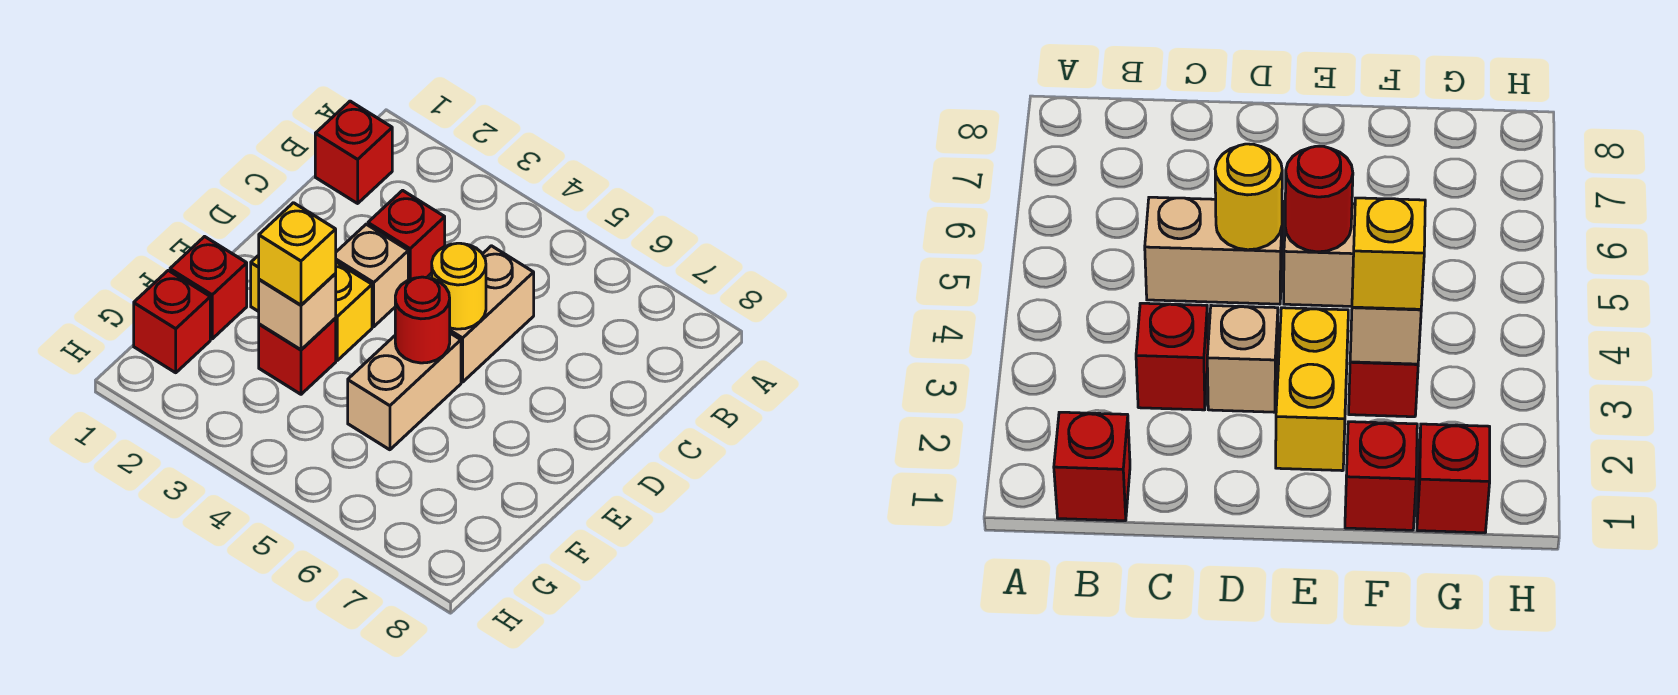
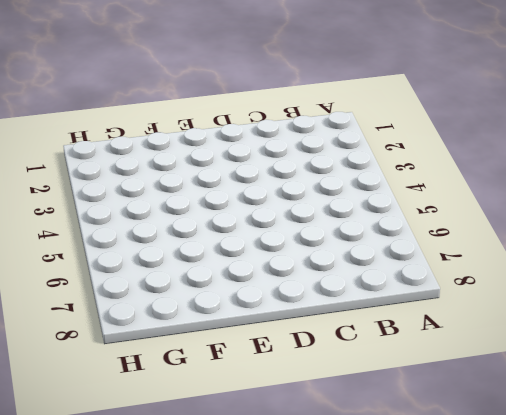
none -> red brick B1 level 1
none -> red brick C3 level 1
none -> tan brick C5:D5 level 1

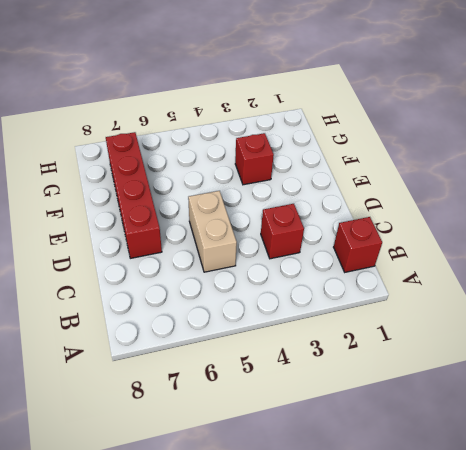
red brick D7:G7 level 1 -> none
none -> tan brick D3 level 1
none -> yellow brick E2:E3 level 1
none -> tan brick E5:F5 level 1

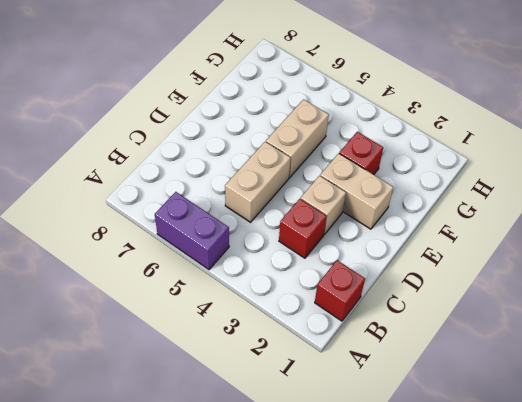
purple brick A5:A6 level 1 -> none
tan brick E2:E3 level 1 -> yellow brick E2:E3 level 1
none -> red brick F1 level 1
none -> red brick G1 level 1
none -> yellow round brick D5 level 2

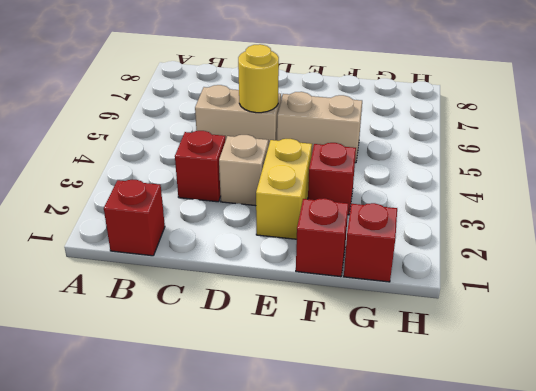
none -> red round brick E5 level 2
none -> tan brick F3 level 2
none -> yellow brick F3 level 3

